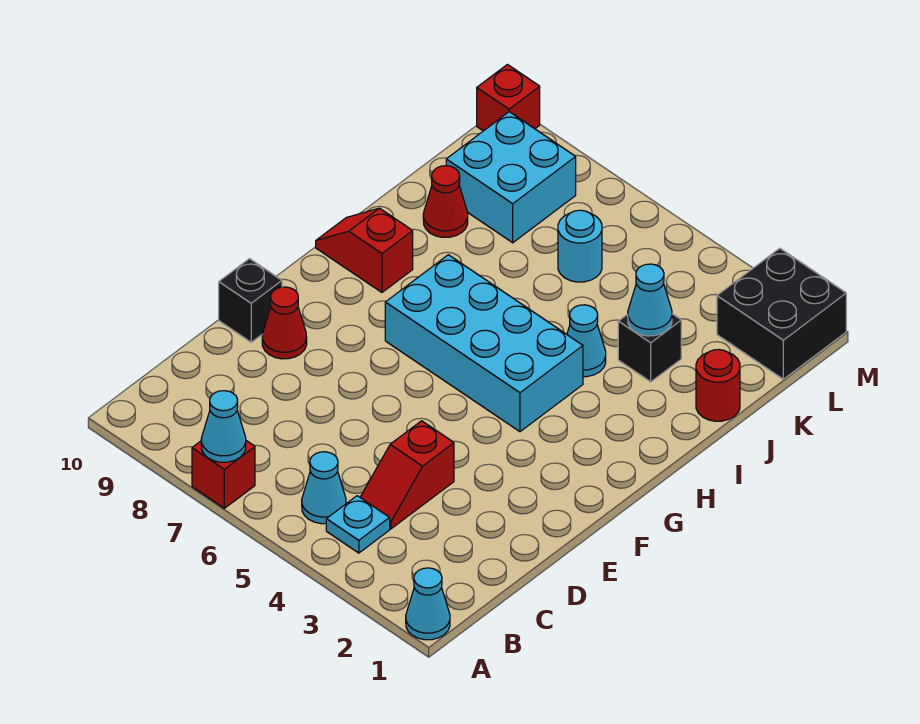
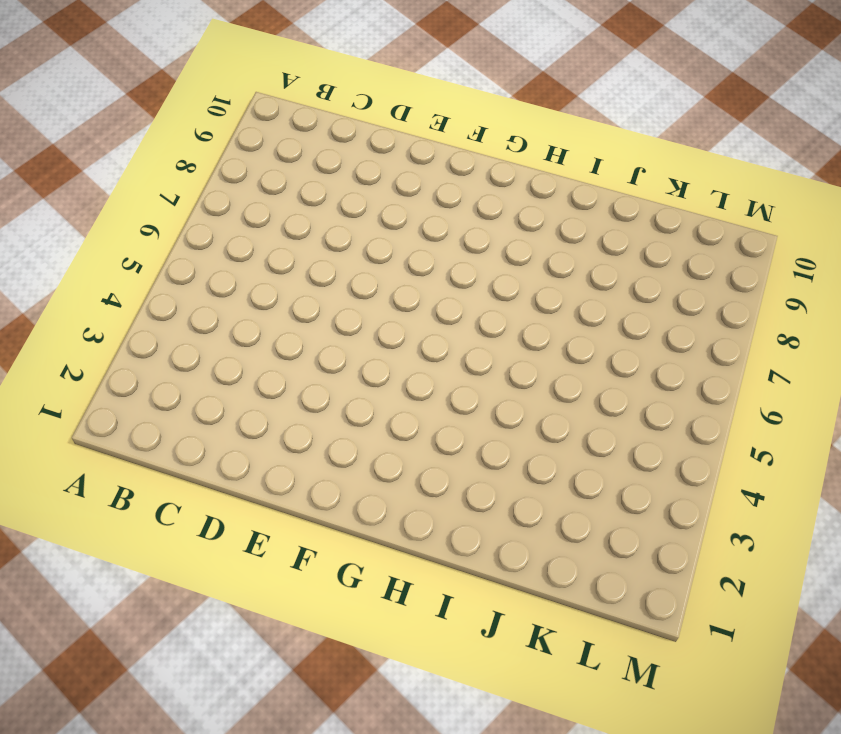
none -> cyan cone A1 level 1
none -> red brick A7 level 1
none -> cyan plate B4 level 1

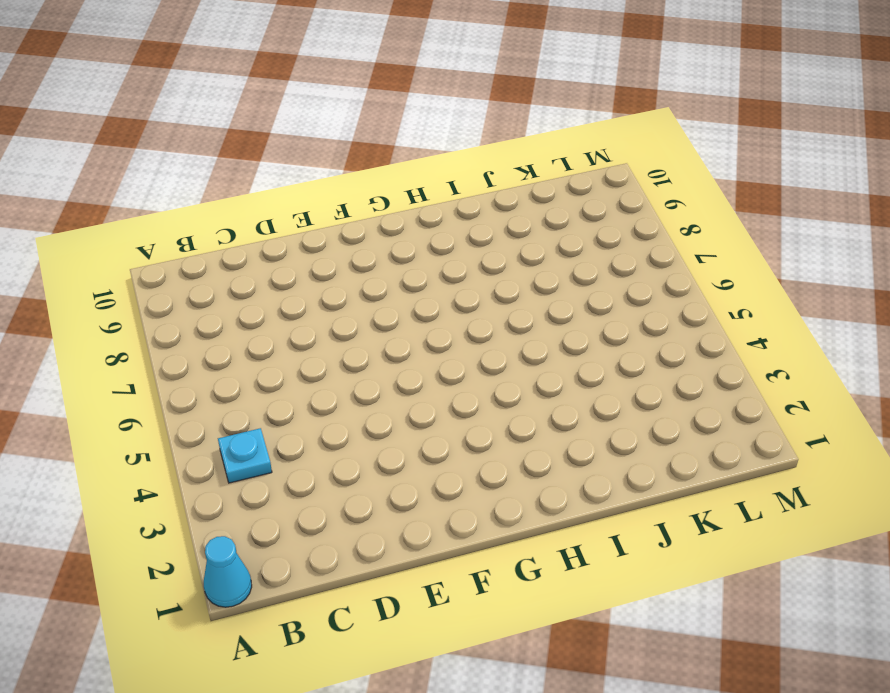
none -> red brick A7 level 1
none -> cyan cone B5 level 1
none -> red slope C4:D4 level 1 top D

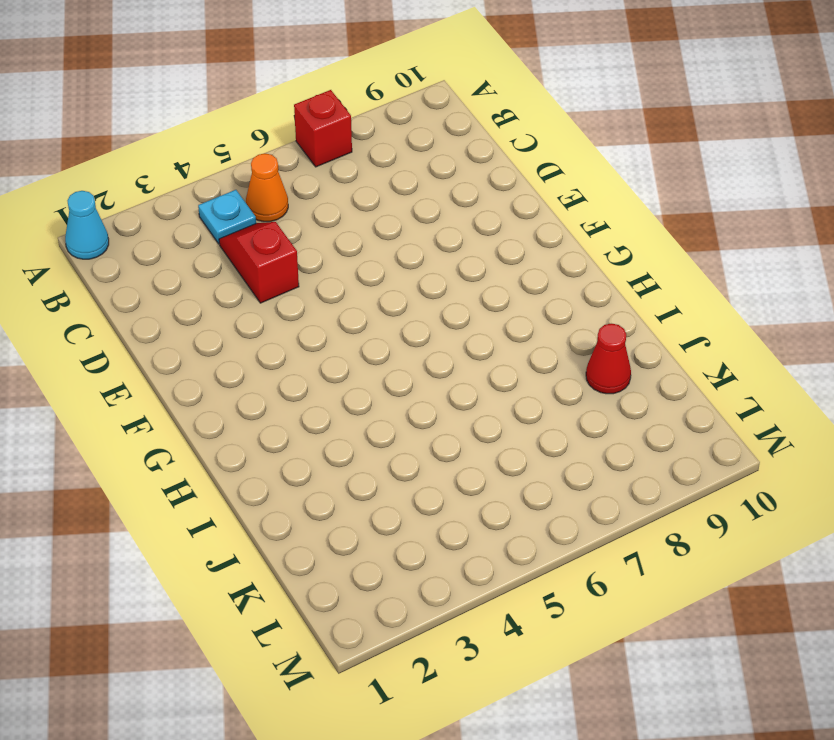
orange cone B5 level 1 -> cyan cone B5 level 1
none -> red cone E9 level 1
none -> black brick E10 level 1
none -> cyan brick G4:H7 level 1

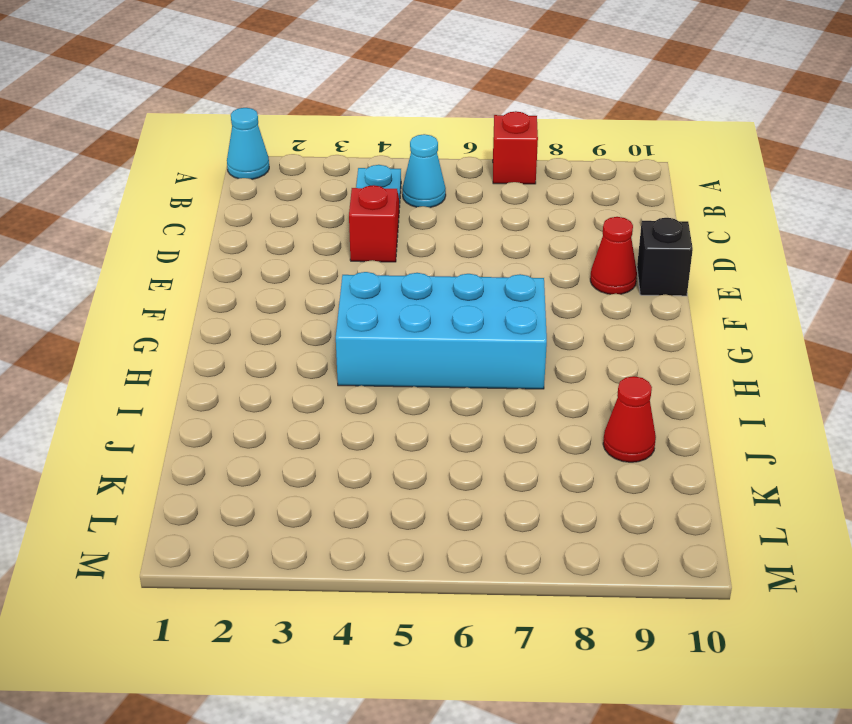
none -> red slope H9:H10 level 1 top 9
none -> cyan cone I4 level 1
none -> red round brick J1 level 1

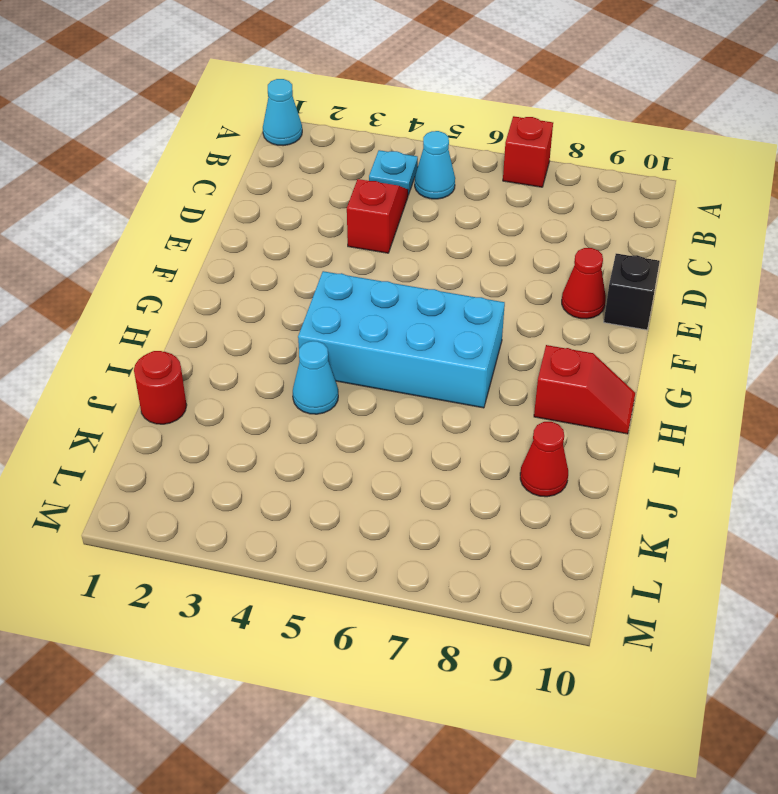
none -> black brick J3 level 1
none -> cyan round brick K6 level 1
none -> cyan brick K8:L9 level 1

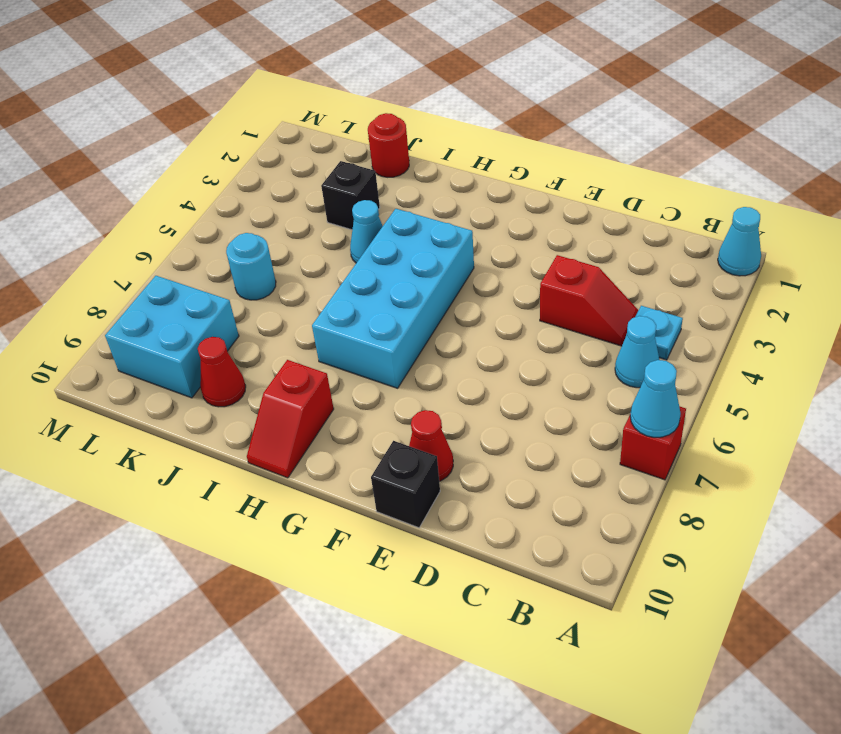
none -> black brick L1:M2 level 1
none -> red brick M10 level 1
none -> cyan cone J3 level 2

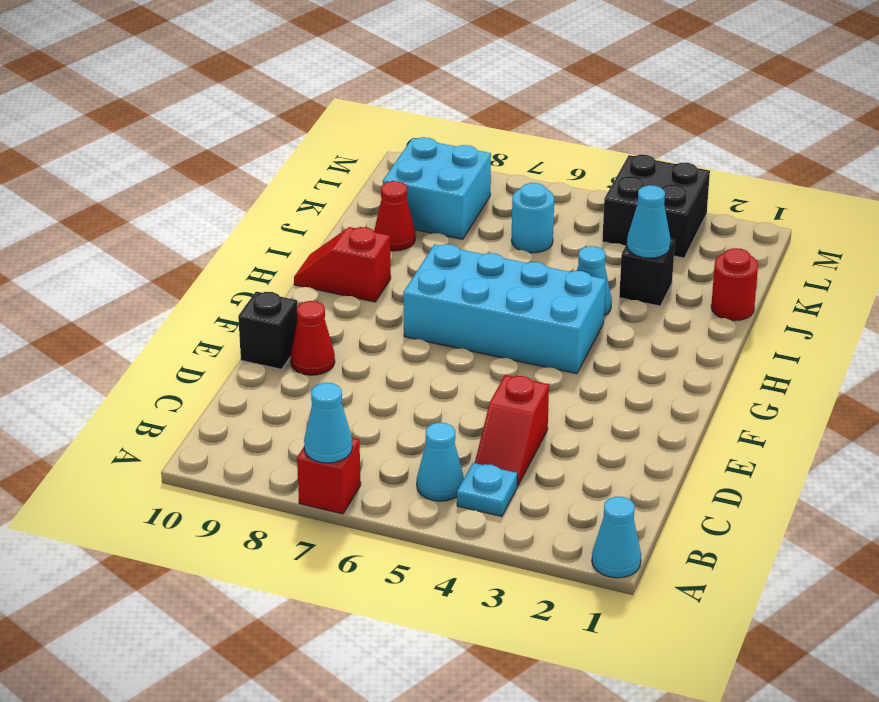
black brick L3:M4 level 1 -> black brick L1:M2 level 1
none -> red brick M10 level 1

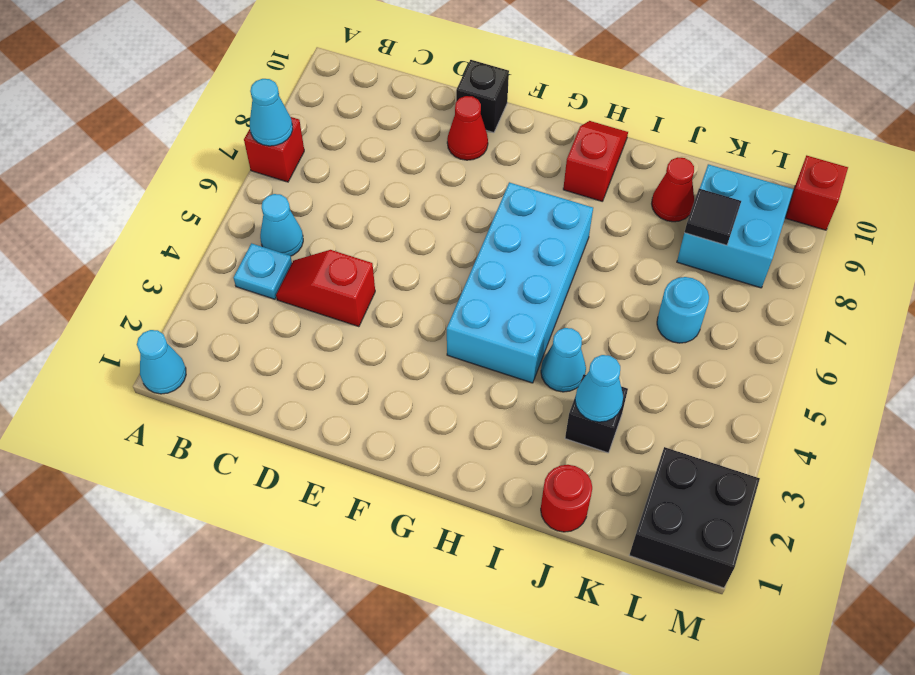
black tile K8 level 2 -> none

